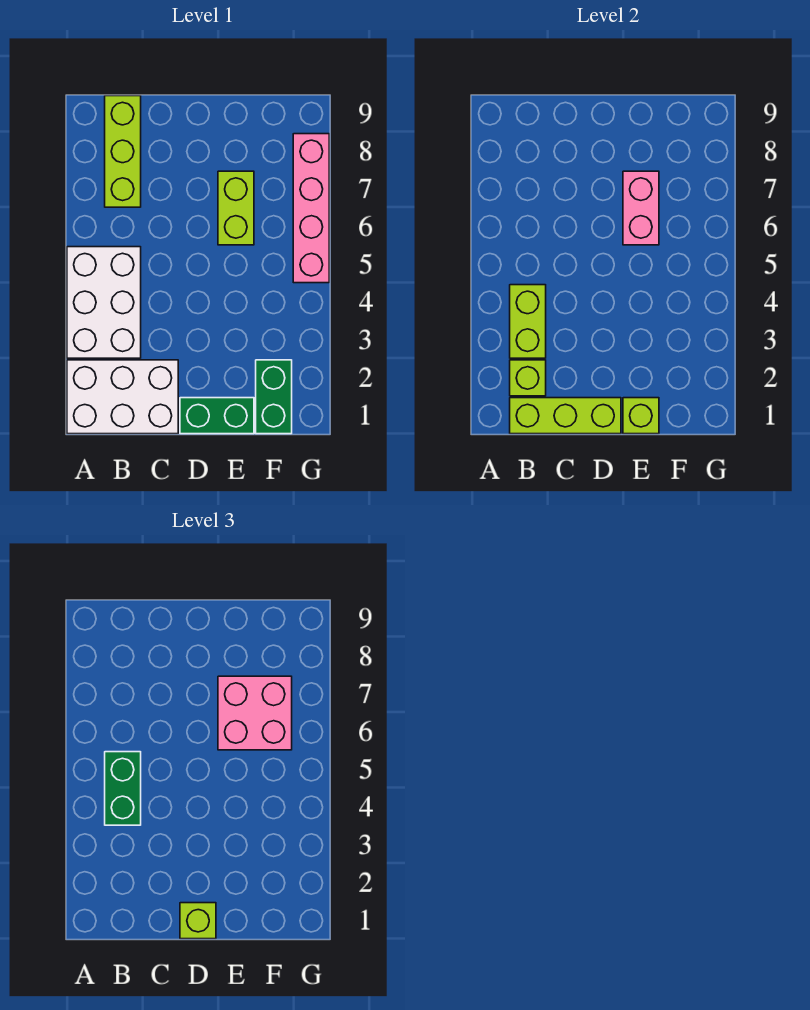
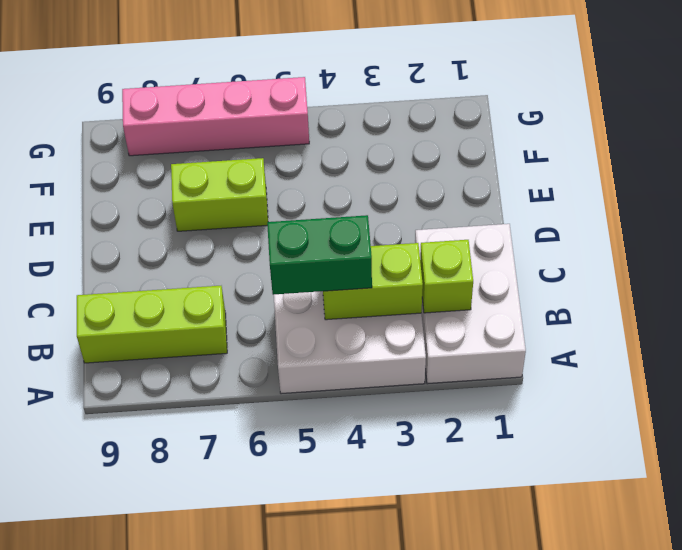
none -> green brick D1:E1 level 1
none -> green brick F1:F2 level 1
none -> lime brick B1:D1 level 2

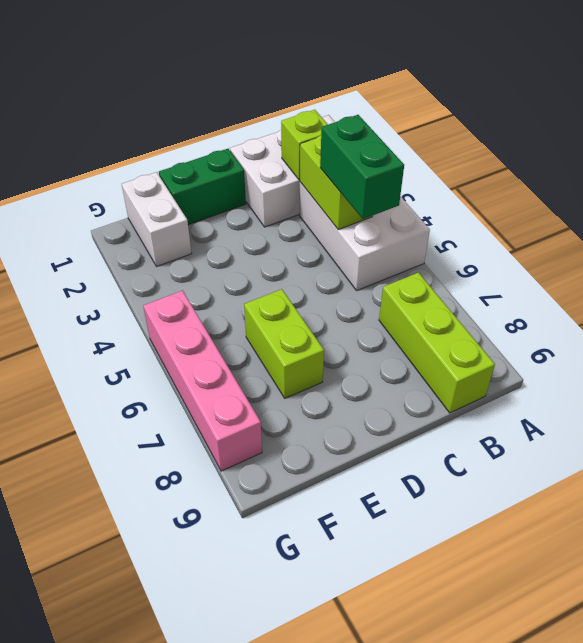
white brick F1:F2 level 1 -> green brick F1:F2 level 1
none -> lime brick B1:D1 level 2
none -> lime brick E1 level 2
none -> pink brick E6:E7 level 2

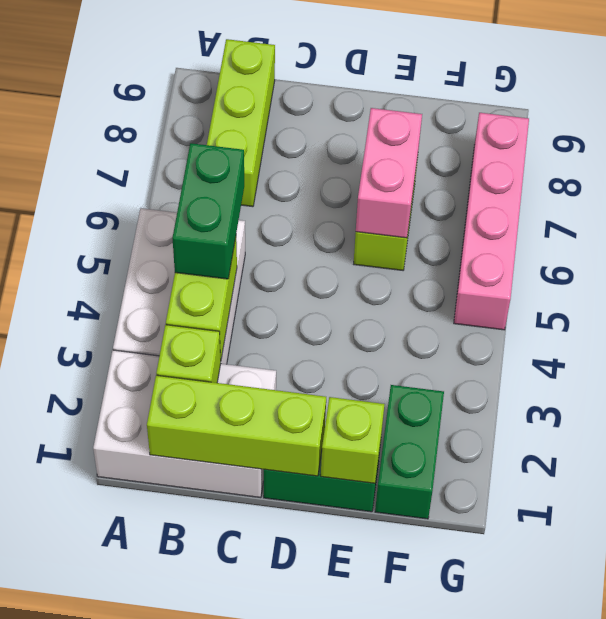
none -> lime brick D1 level 3
none -> pink brick E6:F7 level 3

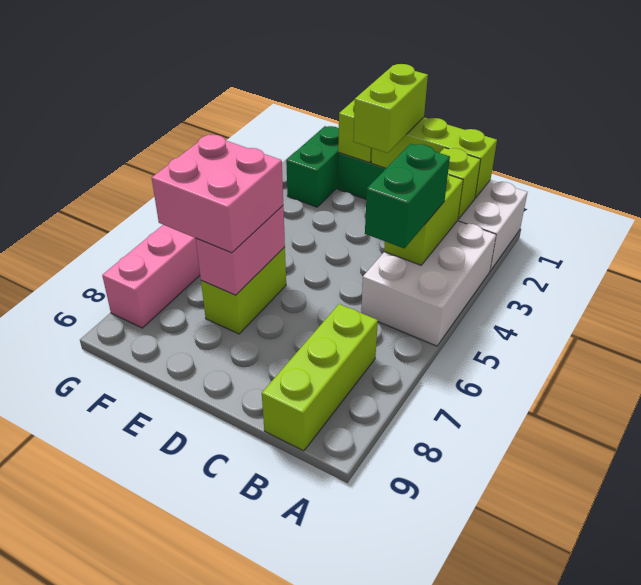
lime brick D1:D2 level 3 -> lime brick D1 level 3

